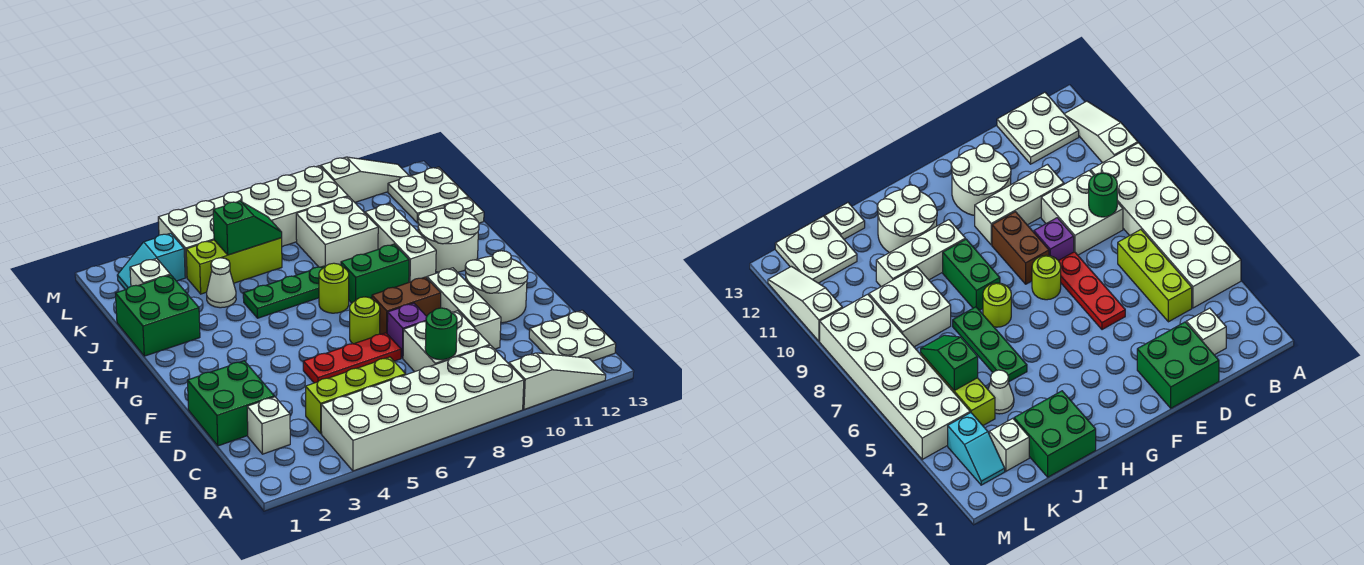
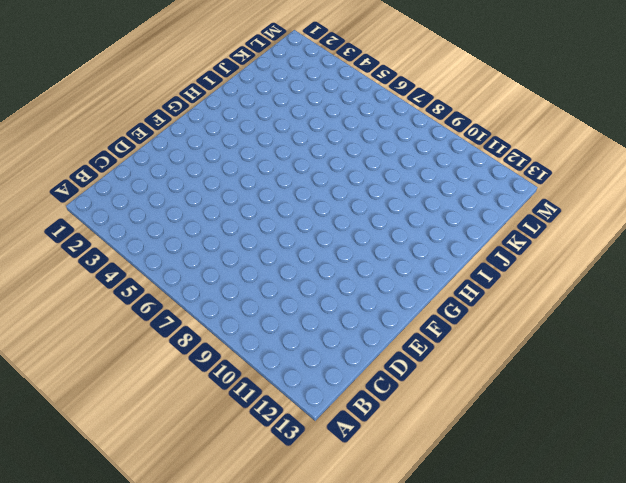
none -> white brick A4:B9 level 1
none -> white slope A10:A12 level 1 top 10
none -> white plate B12:C13 level 1
none -> white brick C2 level 1

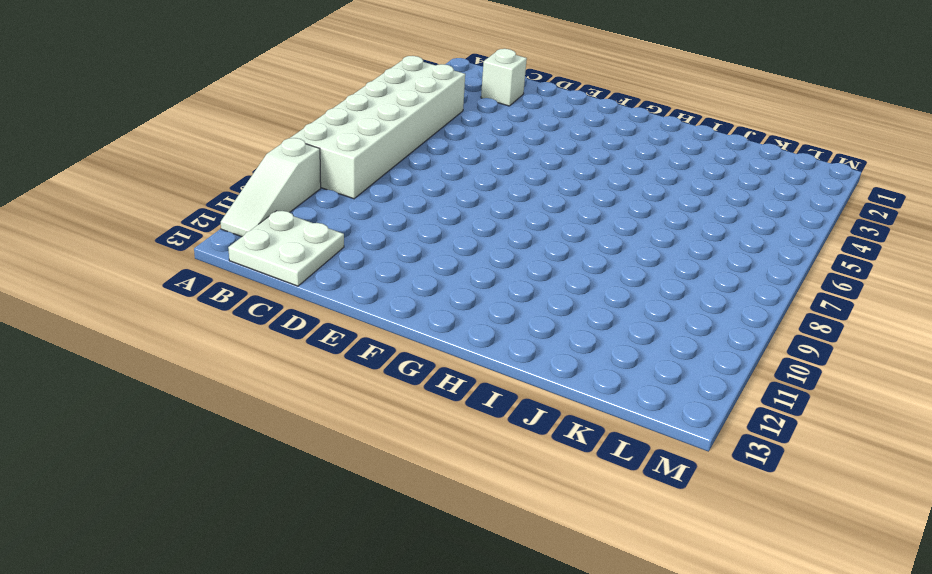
none -> lime brick C4:C6 level 1
none -> white brick C8:D9 level 1
none -> green brick D1:E2 level 1
none -> white brick D10:F10 level 1

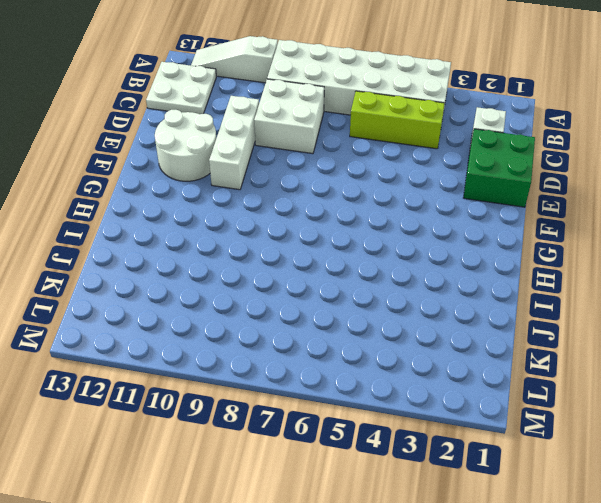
none -> red plate E5:E7 level 1
none -> purple brick E8 level 1
none -> lime round brick F7 level 1
none -> brown brick F8:F9 level 1

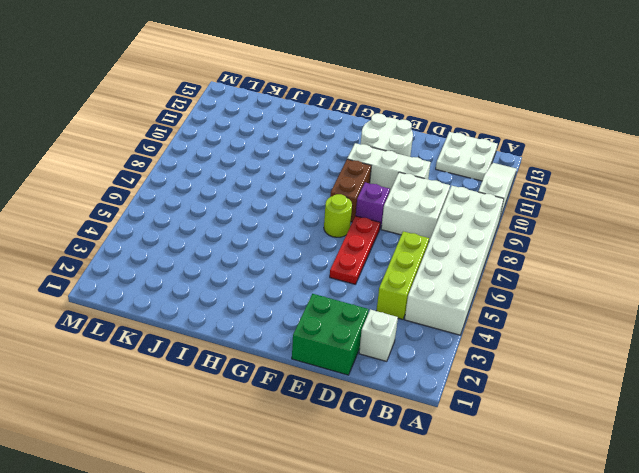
none -> lime round brick H7 level 1
none -> green brick H8:H9 level 1
none -> white brick H10:J10 level 1
none -> white round brick H11:I12 level 1

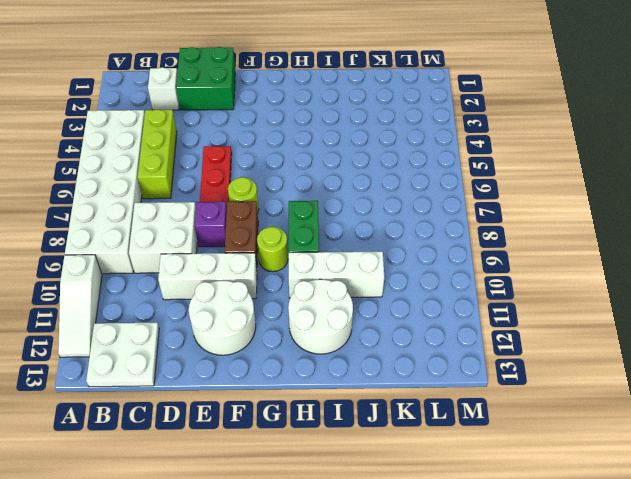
lime round brick G9 level 1 -> lime round brick H7 level 1
none -> green brick I1:J2 level 1
none -> green plate I5:I7 level 1
none -> white cone J4 level 1
none -> white brick J8:K9 level 1

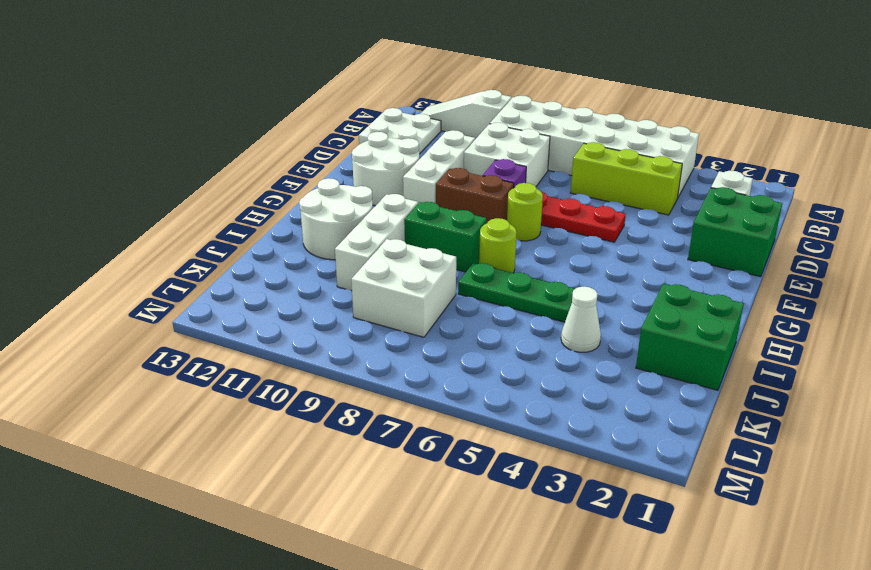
none -> white plate J13 level 1
none -> white brick K2 level 1
none -> lime brick K4:K6 level 1
none -> white plate K12:L13 level 1

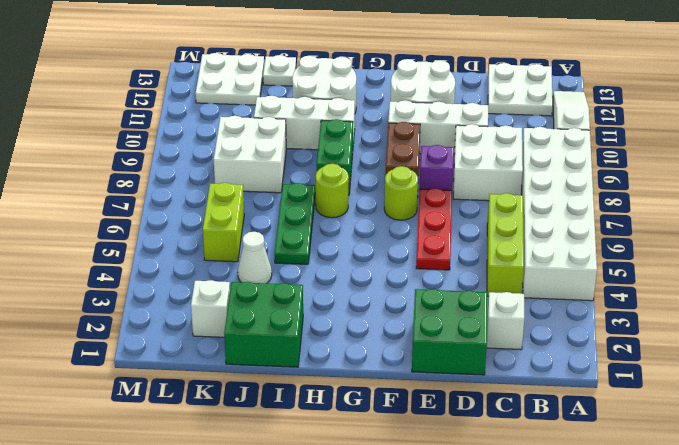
lime brick K5:K6 level 1 -> lime brick K4:K6 level 1
none -> cyan slope L2:L3 level 1 top 3
none -> white brick L4:M9 level 1
none -> white slope M10:M12 level 1 top 10
none -> green round brick C8 level 2

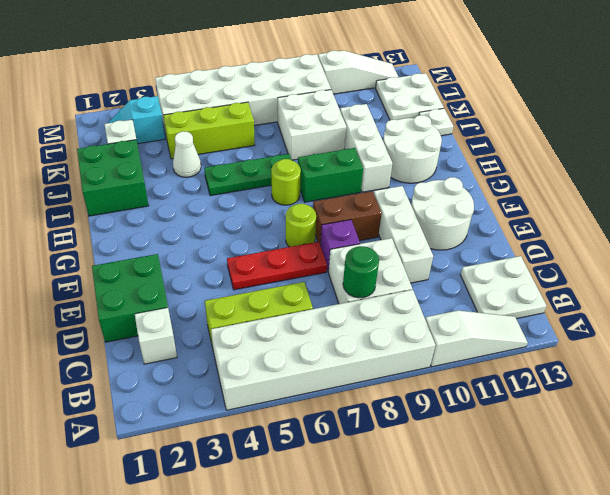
none -> green slope K5:K6 level 2 top 5

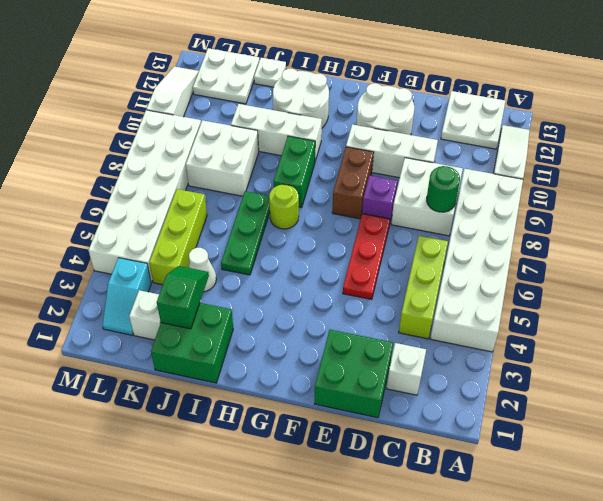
green slope J2:J3 level 2 top 2 -> green slope K5:K6 level 2 top 5
none -> lime round brick F7 level 1

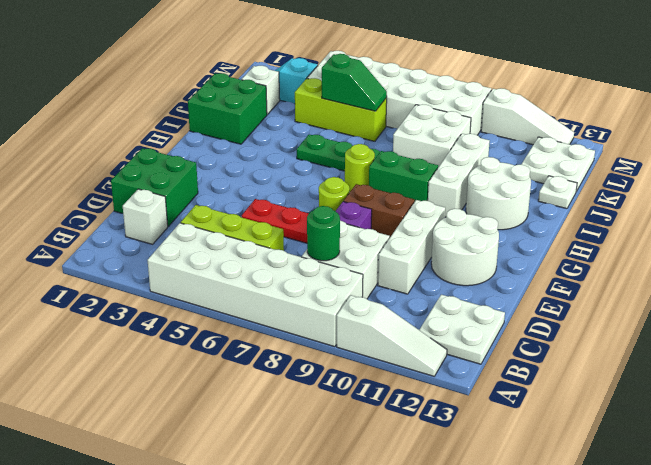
none -> white cone J4 level 1

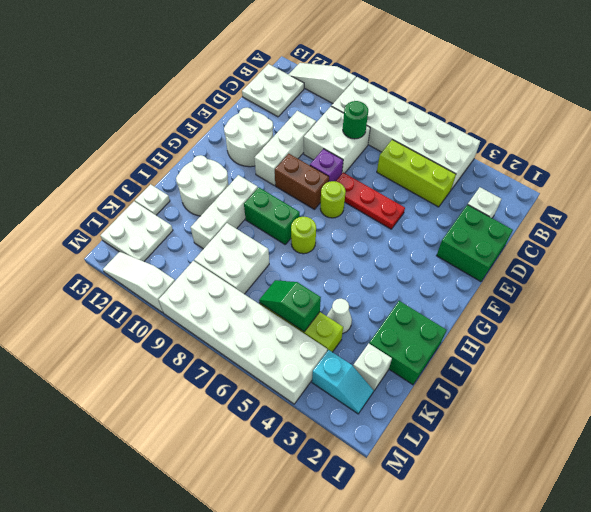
none -> green plate I5:I7 level 1

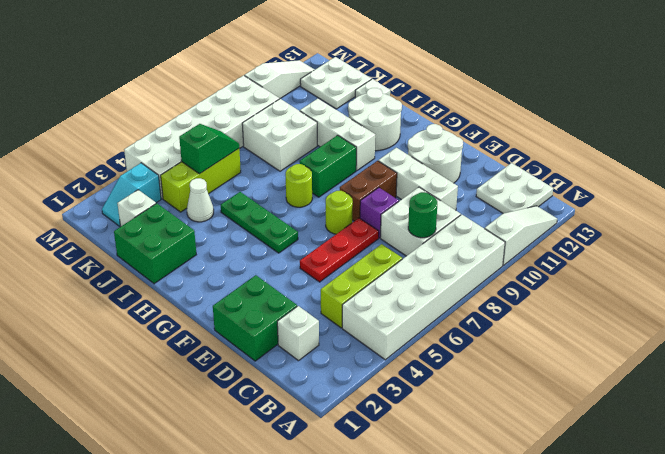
green plate G5:I5 level 1 -> green plate I5:I7 level 1

